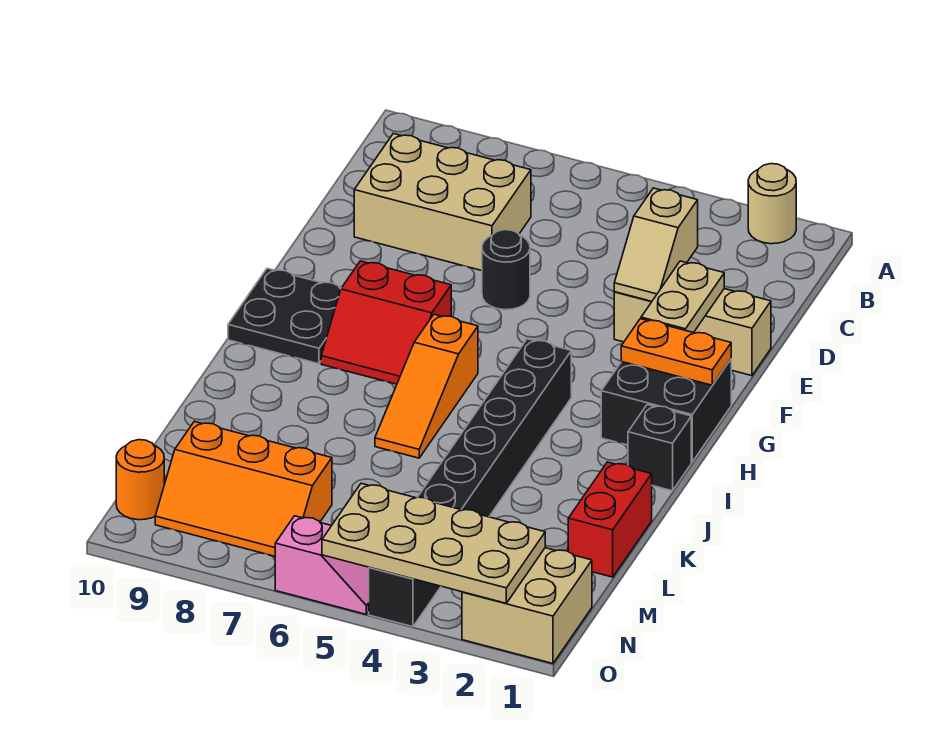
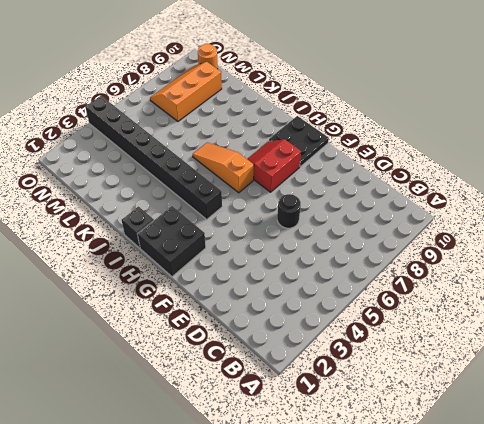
none -> tan round brick A2 level 1
none -> tan brick C7:D9 level 1
none -> tan brick E1:E3 level 1

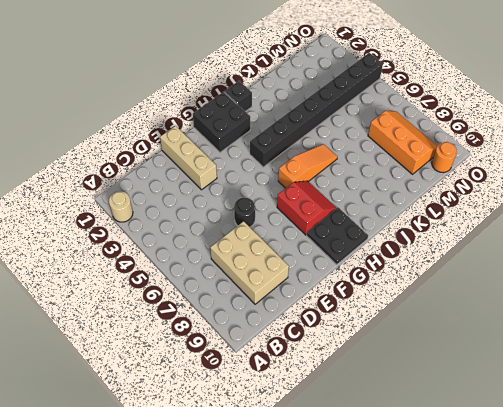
none -> red brick K1:L1 level 1
none -> tan brick N1:O2 level 1
none -> pink slope O5:O6 level 1 top 6

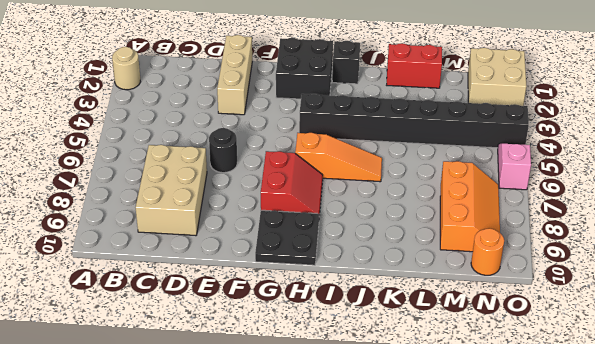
none -> tan slope D3:E3 level 2 top D
none -> tan plate E2:F2 level 2
none -> orange plate G1:G2 level 2

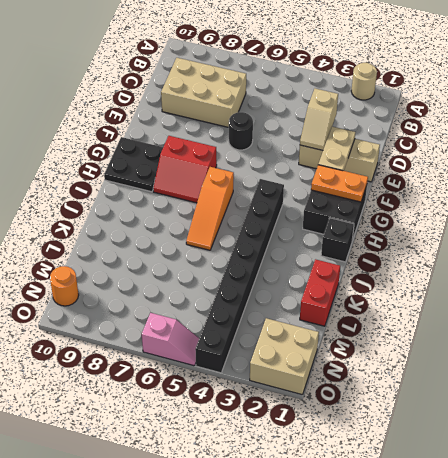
none -> orange slope M7:N9 level 1 top M
none -> tan plate N2:O5 level 2

